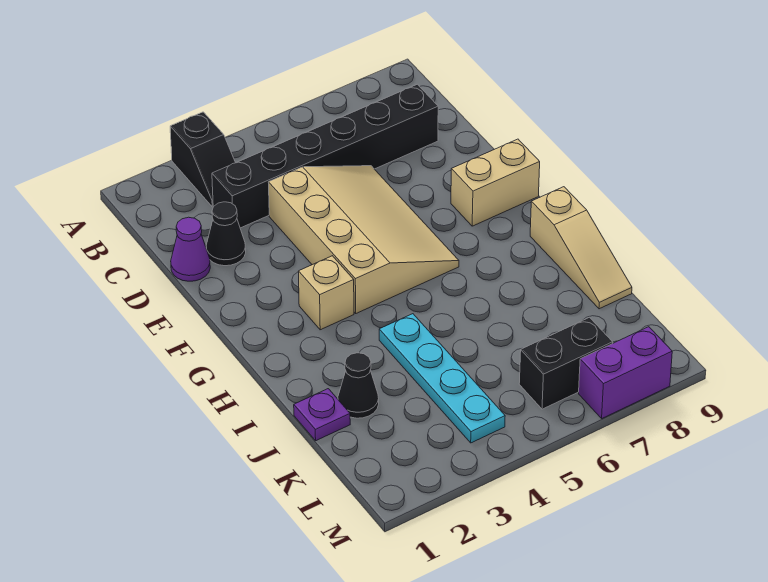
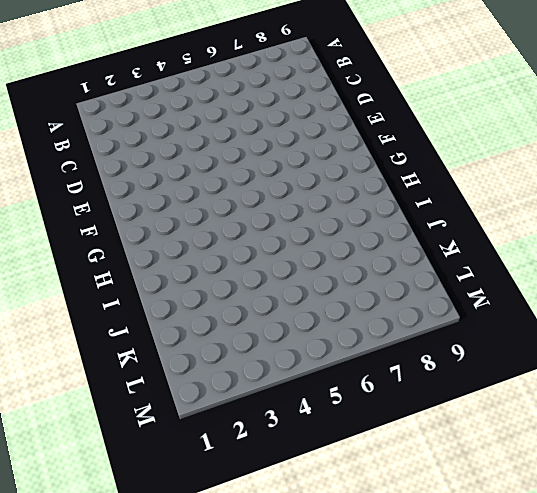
none -> black slope A3:B3 level 1 top A
none -> black brick C3:C8 level 1
none -> purple cone D1 level 1

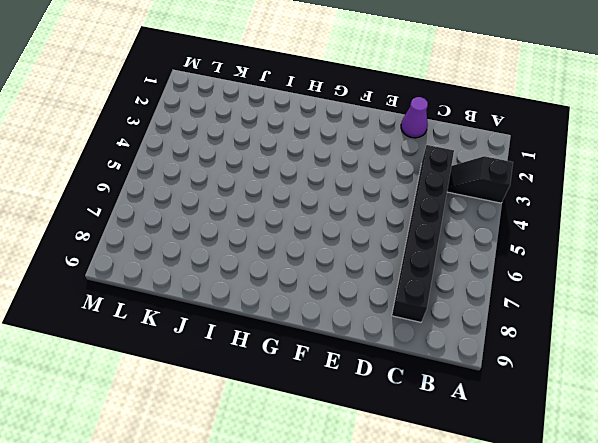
none -> black cone D2 level 1
none -> tan slope D4:G6 level 1 top 4
none -> tan brick F8:F9 level 1

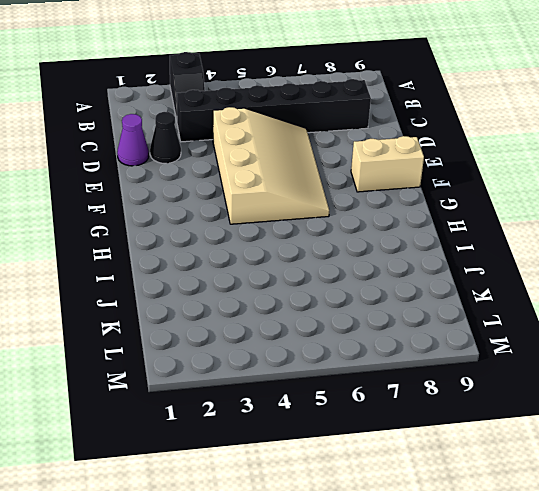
none -> tan brick G3 level 1
none -> tan slope H9:J9 level 1 top H
none -> cyan plate I4:L4 level 1

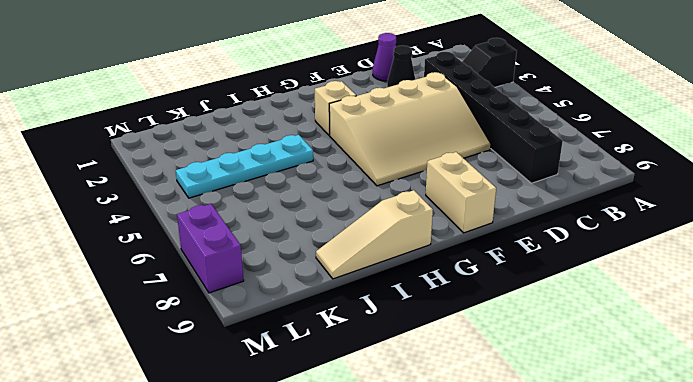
none -> purple plate J1 level 1
none -> black cone J2 level 1
none -> black brick L6:L7 level 1

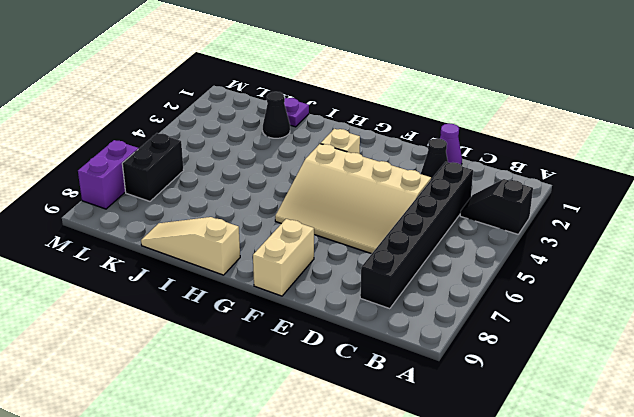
none -> cyan plate I4:L4 level 1

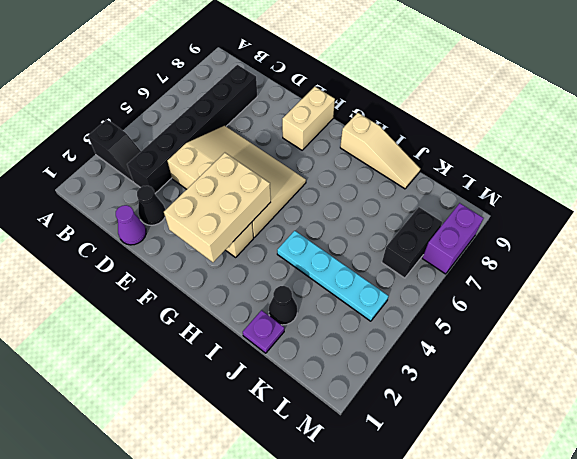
tan brick F2:G4 level 2 -> none

